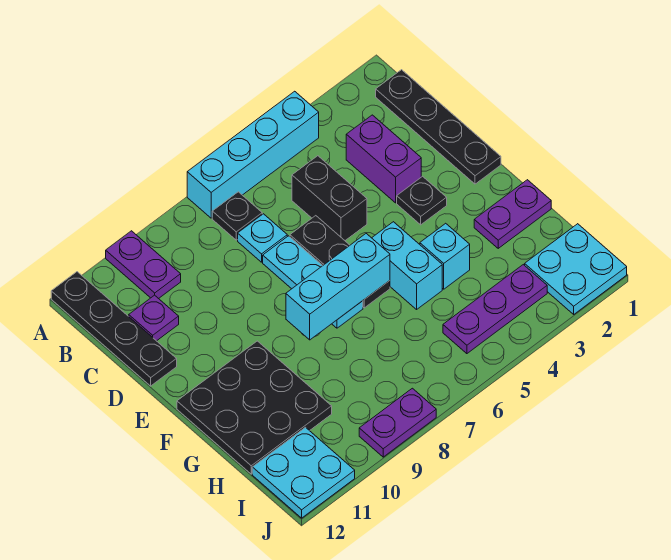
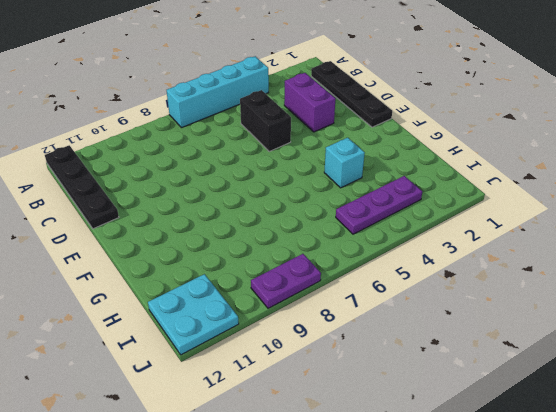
none -> purple plate A10:B10 level 1
none -> black plate B7 level 1
none -> cyan plate C7 level 1

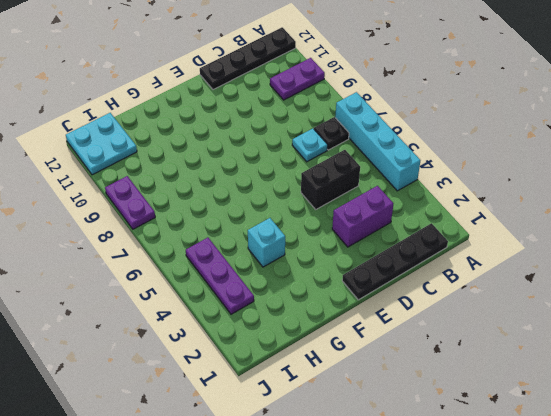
none -> purple plate C11 level 1
none -> black plate D6:F6 level 1
none -> cyan plate D7:F7 level 1

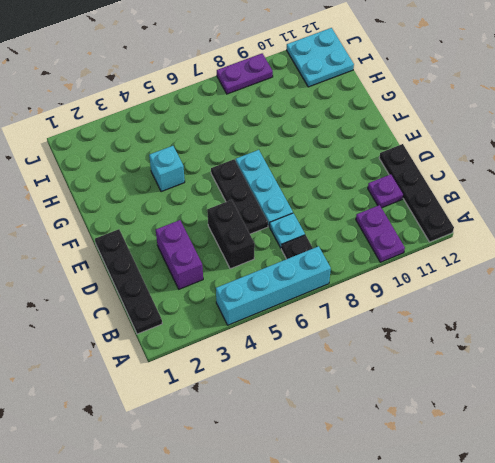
none -> black plate E3 level 1
none -> cyan brick F5:G5 level 1
none -> black plate F10:H12 level 1

